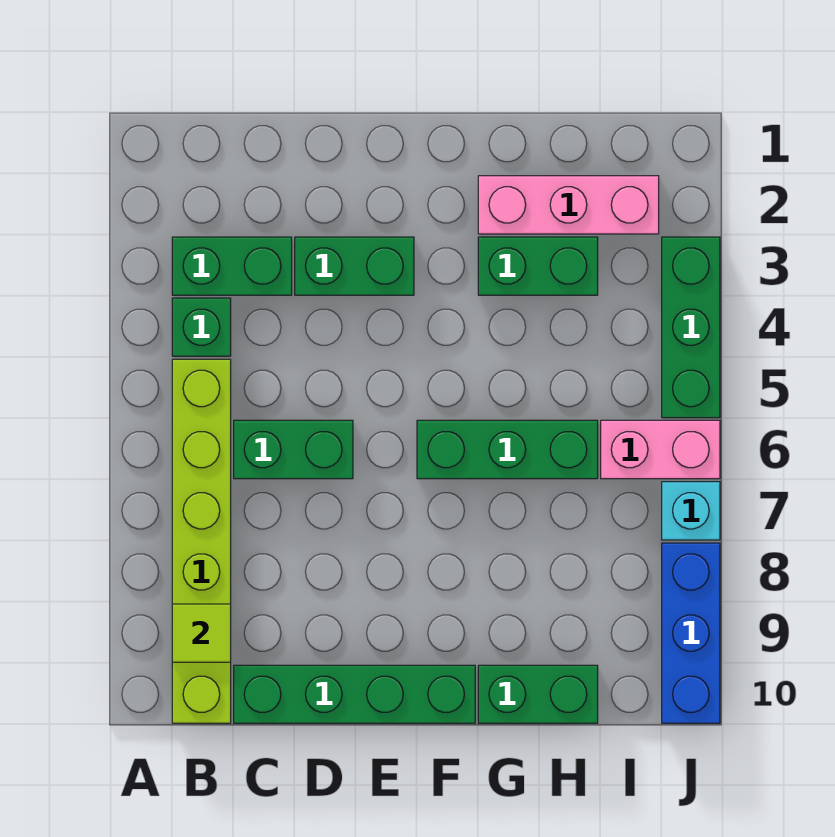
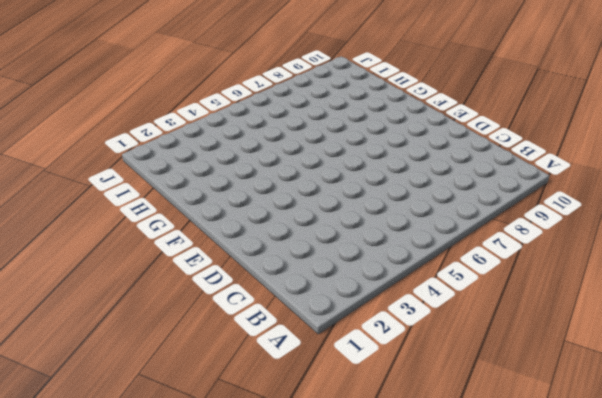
none -> green brick B3:C3 level 1
none -> green brick B4 level 1
none -> lime brick B5:B10 level 1

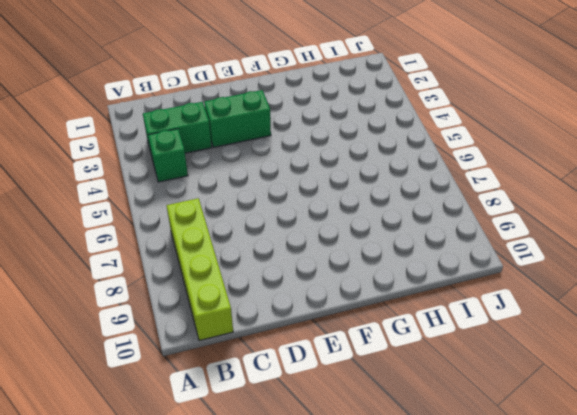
lime brick B7:B10 level 1 -> lime brick B5:B10 level 1
none -> green brick C6:D6 level 1
none -> green brick C10:F10 level 1
none -> green brick F6:H6 level 1

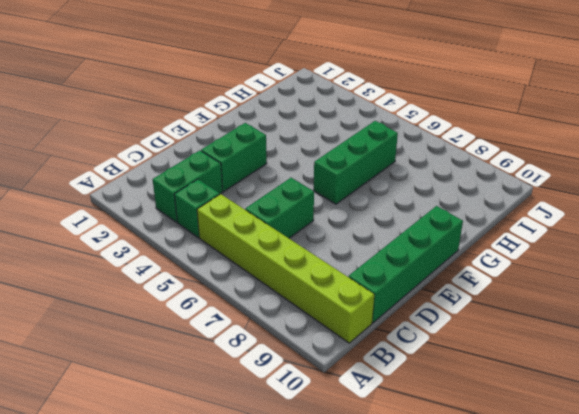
none -> pink brick G2:I2 level 1
none -> green brick G3:H3 level 1
none -> green brick G10:H10 level 1

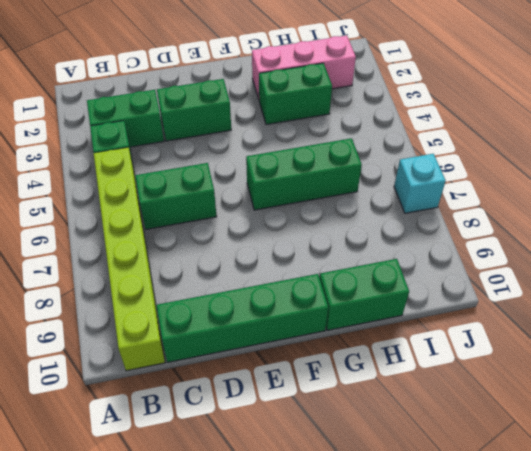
none -> pink brick I6:J6 level 1
none -> green brick J3:J5 level 1
none -> blue brick J8:J10 level 1

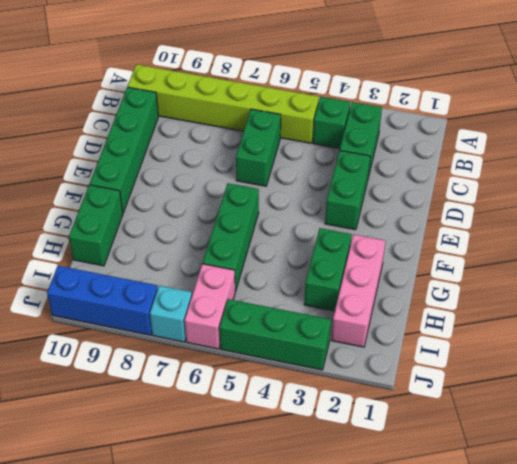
none -> lime tile B9 level 2

